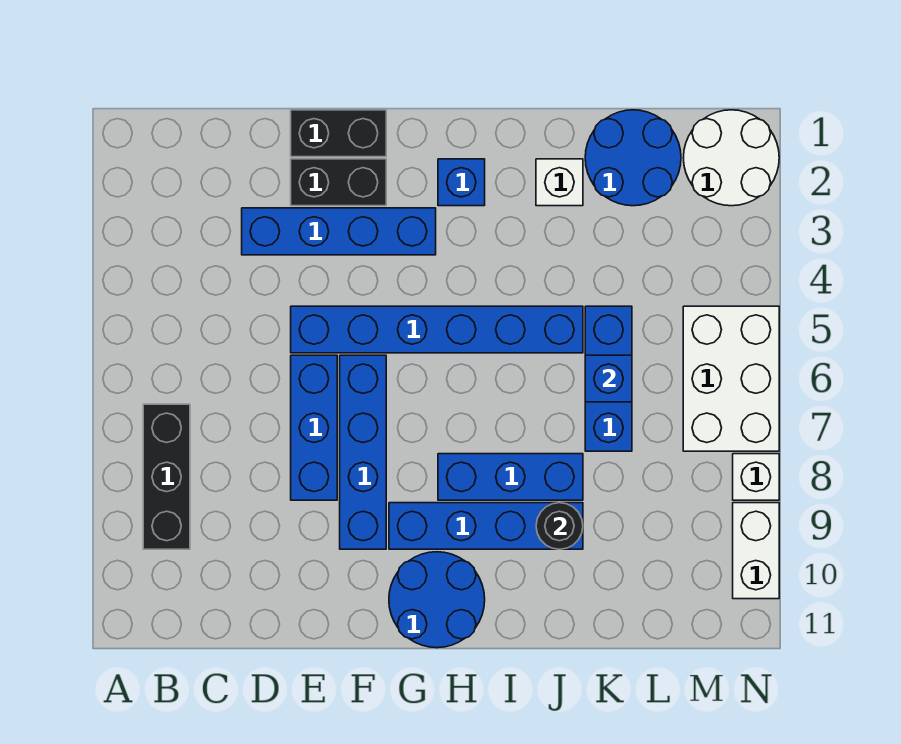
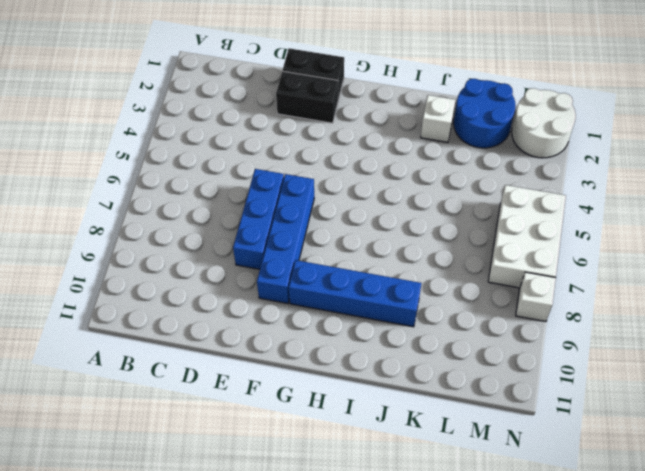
none -> black brick B7:B9 level 1
none -> blue brick D3:G3 level 1
none -> blue brick E5:J5 level 1

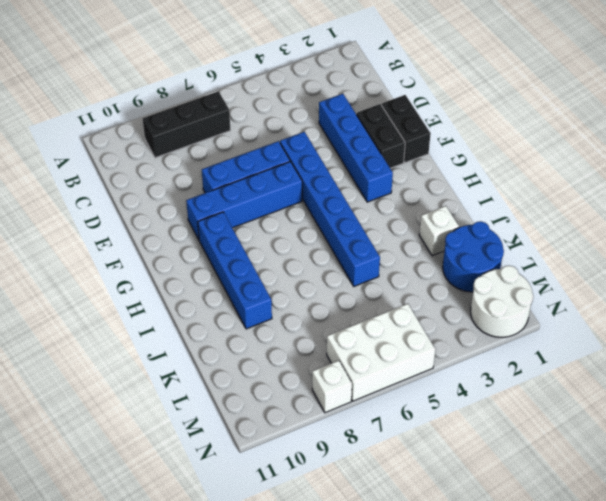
none -> blue round brick G10:H11 level 1
none -> blue brick H2 level 1
none -> blue brick H8:J8 level 1

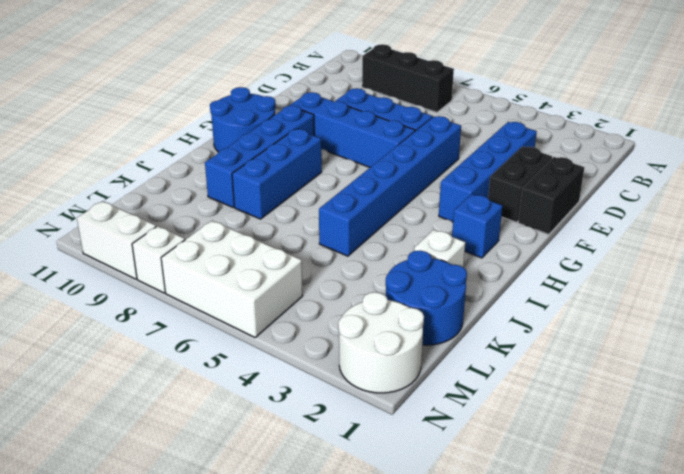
none -> blue brick K5:K7 level 1
none -> black round brick J9 level 2
none -> blue brick K6 level 2

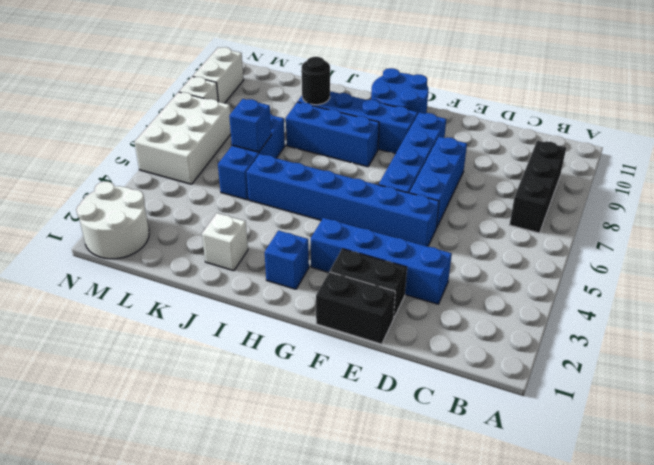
none -> blue round brick K1:L2 level 1

